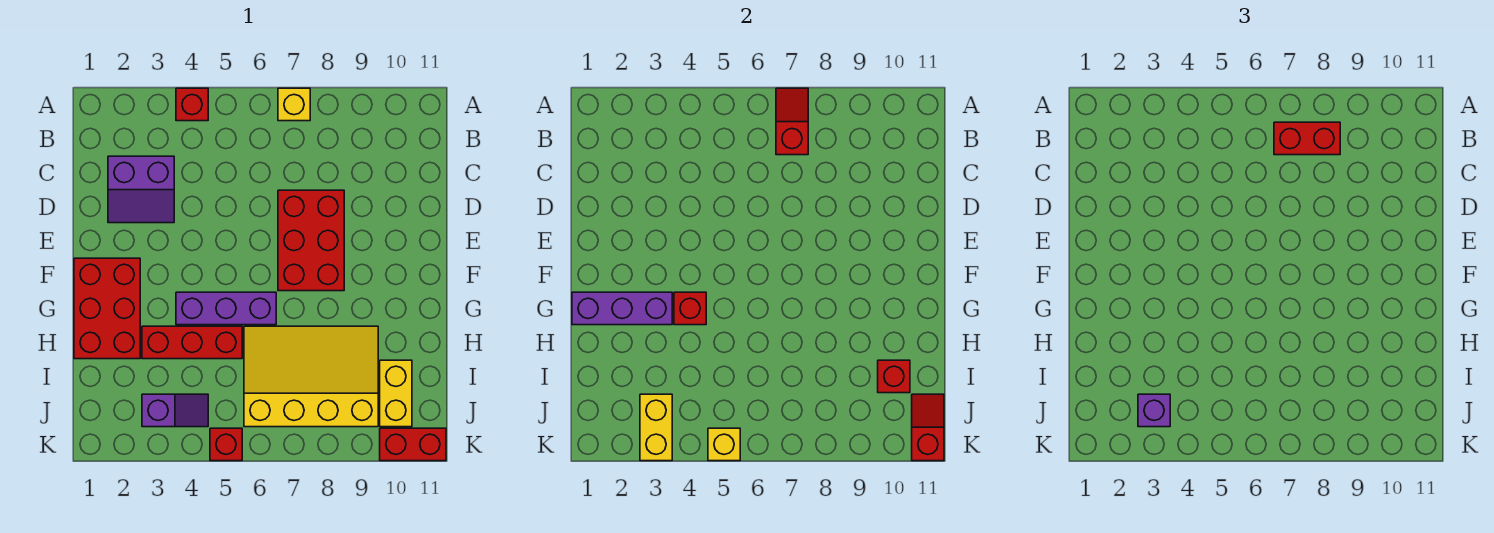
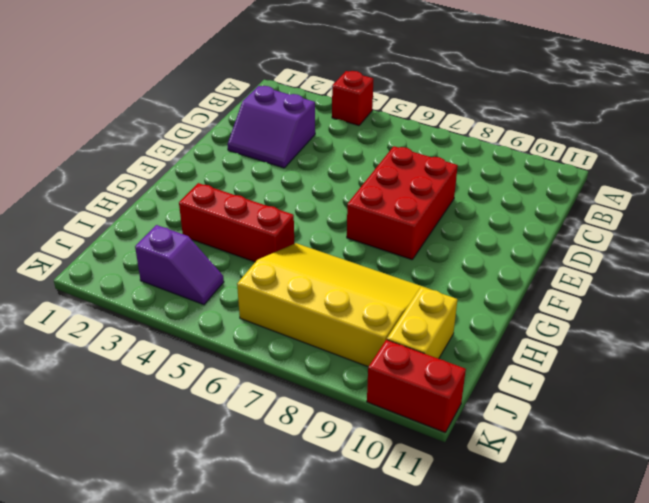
none -> yellow brick A7 level 1
none -> red brick F1:H2 level 1
none -> purple brick G4:G6 level 1

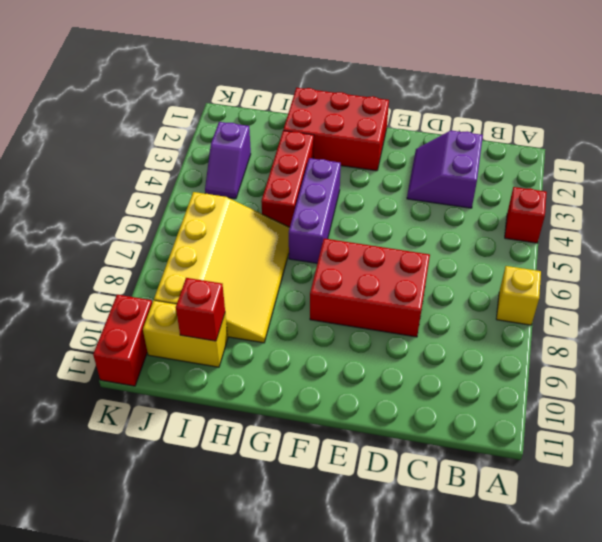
none -> red brick K5 level 1
none -> red slope A7:B7 level 2 top B
none -> purple brick G1:G3 level 2

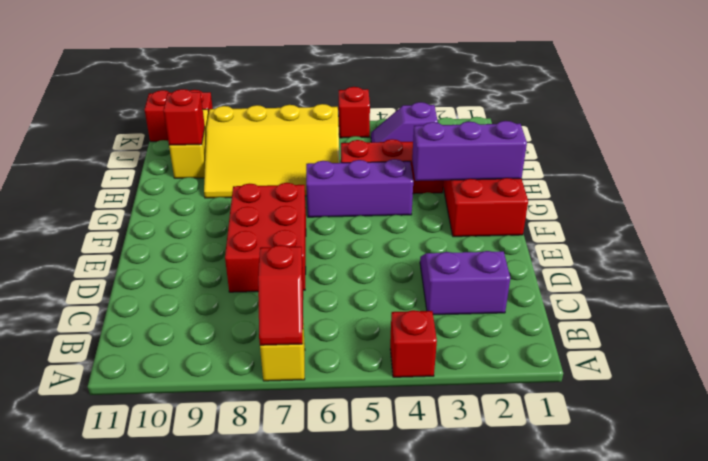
none -> red brick G4 level 2
none -> yellow brick J3:K3 level 2
none -> red slope J11:K11 level 2 top K

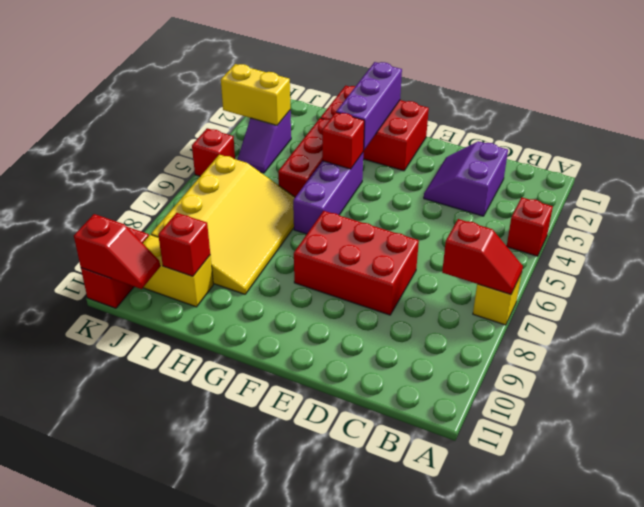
none -> yellow brick K5 level 2
none -> red brick B7:B8 level 3
none -> purple brick J3 level 3

